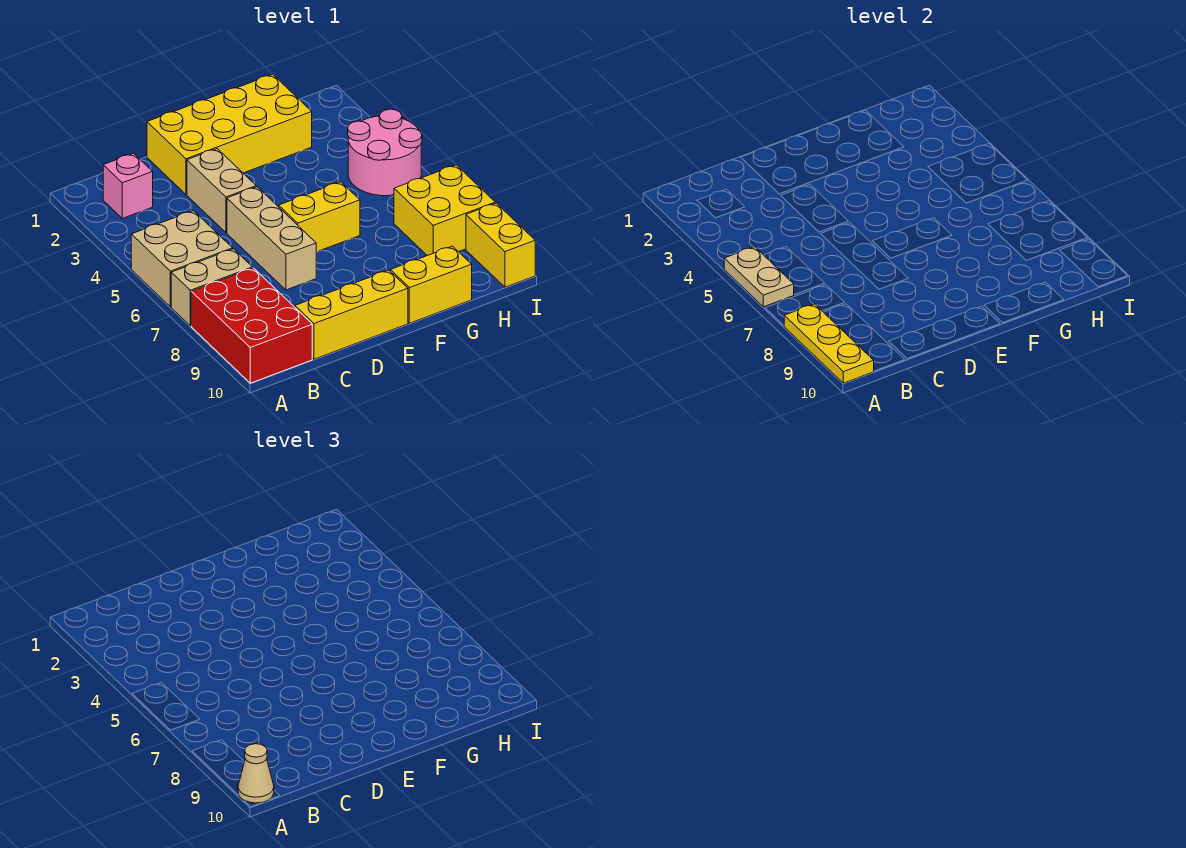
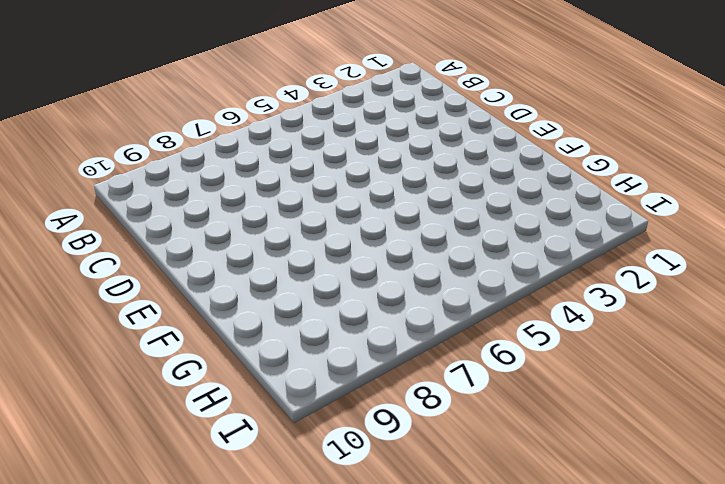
none -> tan brick A5:B6 level 1
none -> tan brick A7:B7 level 1
none -> red brick A8:B10 level 1

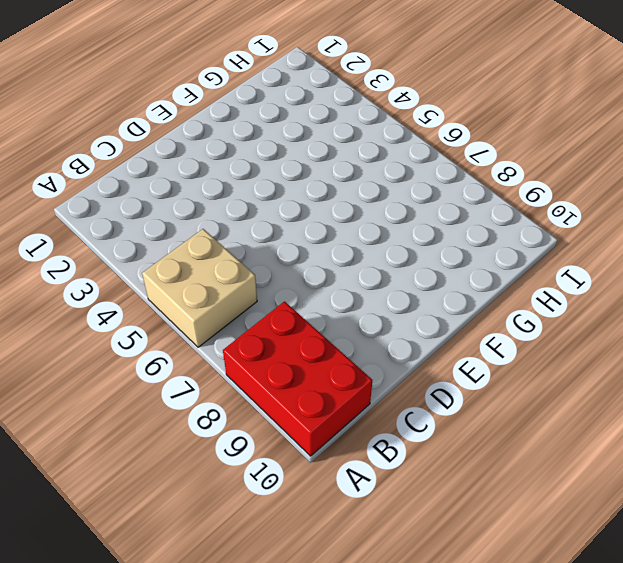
none -> tan brick A7:B7 level 1
none -> pink brick B2 level 1
none -> yellow brick C10:E10 level 1

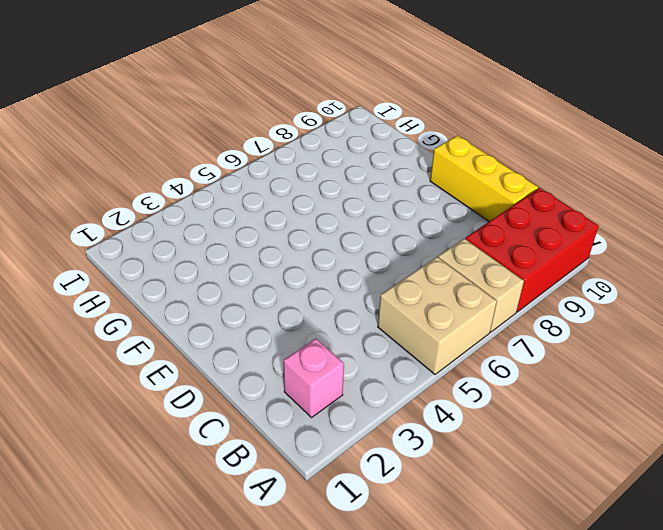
none -> yellow brick D1:G2 level 1
none -> tan brick D3:D4 level 1
none -> tan brick D5:D7 level 1

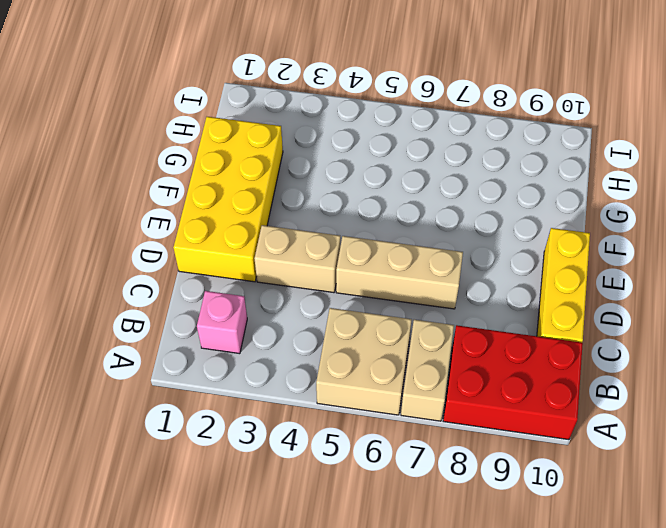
none -> yellow brick E6:F6 level 1
none -> yellow brick F10:G10 level 1
none -> pink round brick H4:I5 level 1

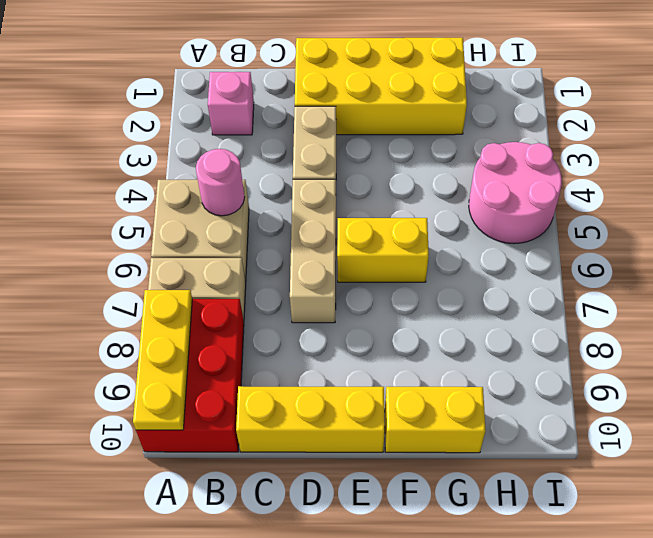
pink round brick B5 level 2 -> none
none -> yellow brick H7:I8 level 1
none -> yellow brick I9:I10 level 1
none -> tan plate A5:A6 level 2

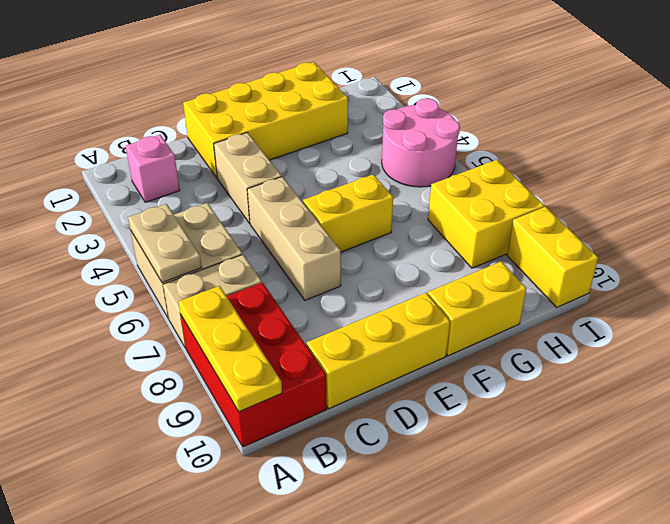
none -> tan cone A10 level 3

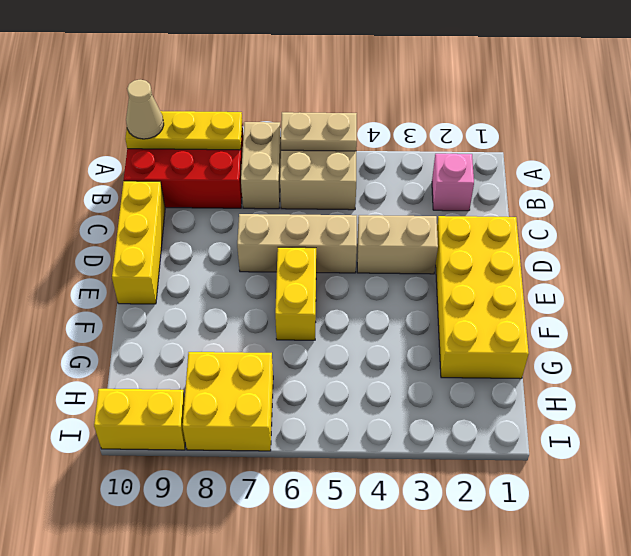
none -> yellow brick F10:G10 level 1
none -> pink round brick H4:I5 level 1

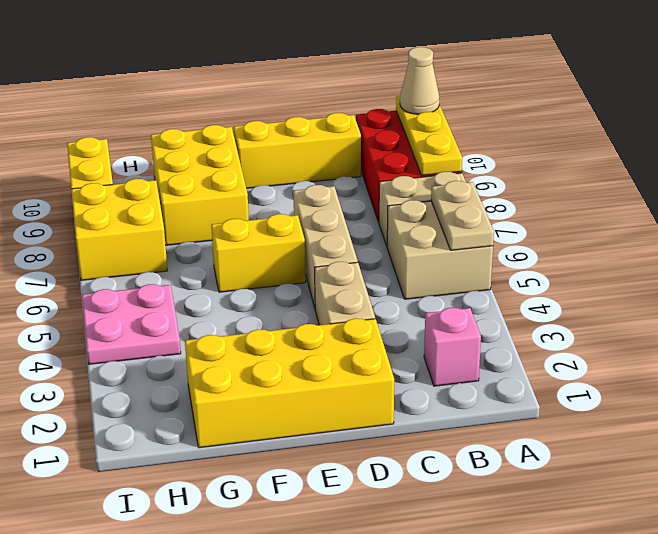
yellow brick F8:G10 level 1 -> yellow brick F10:G10 level 1
pink plate H4:I5 level 1 -> pink round brick H4:I5 level 1

